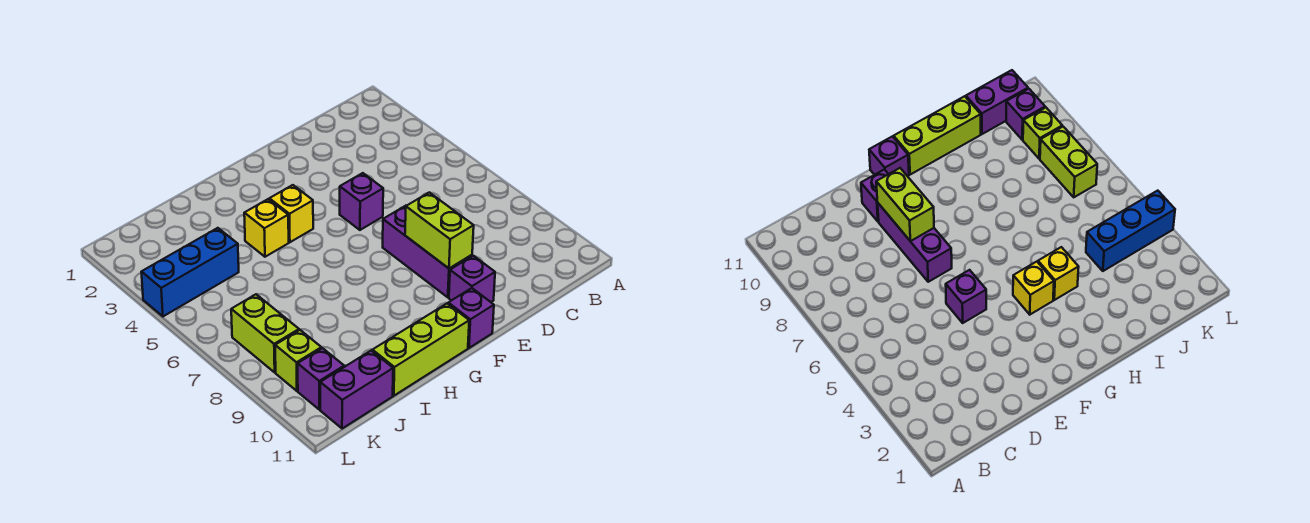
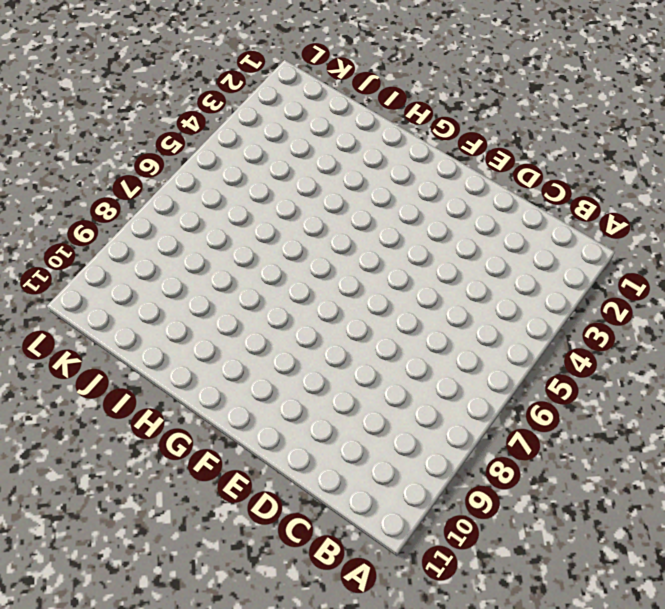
none -> purple brick E5 level 1
none -> purple brick E7:E9 level 1
none -> purple brick E10 level 1

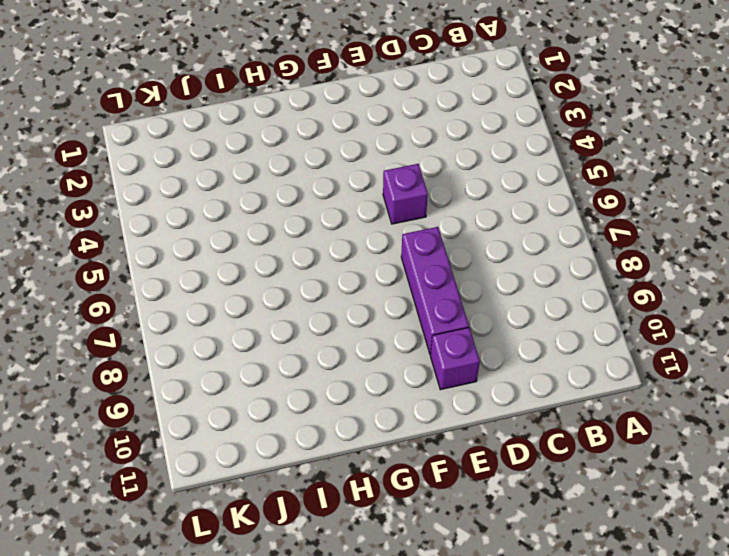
none -> purple brick F11 level 1
none -> yellow brick G4 level 1
none -> lime brick G11:I11 level 1

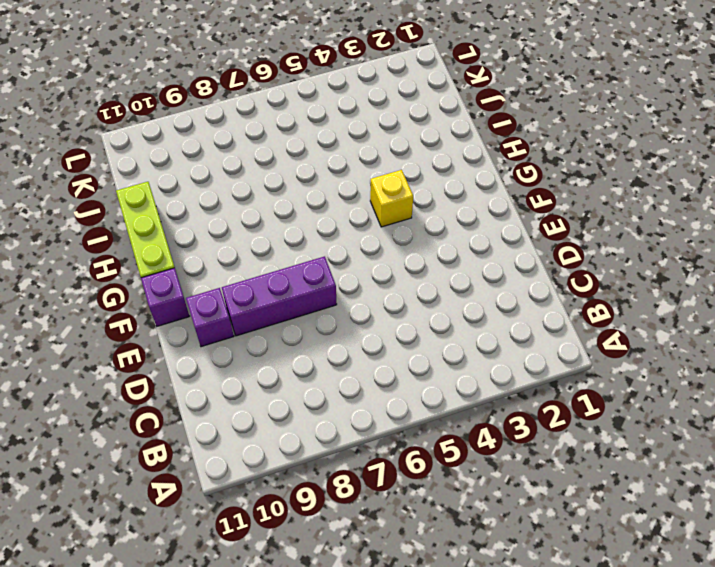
none -> purple brick E5 level 1
none -> yellow brick H4 level 1
none -> blue brick J4:L4 level 1

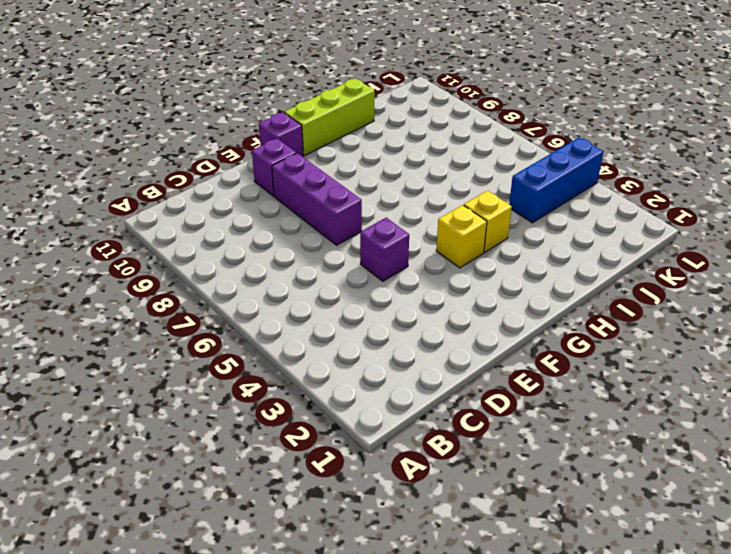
none -> purple brick J11:K11 level 1
none -> lime brick K7:K8 level 1
none -> lime brick K9 level 1

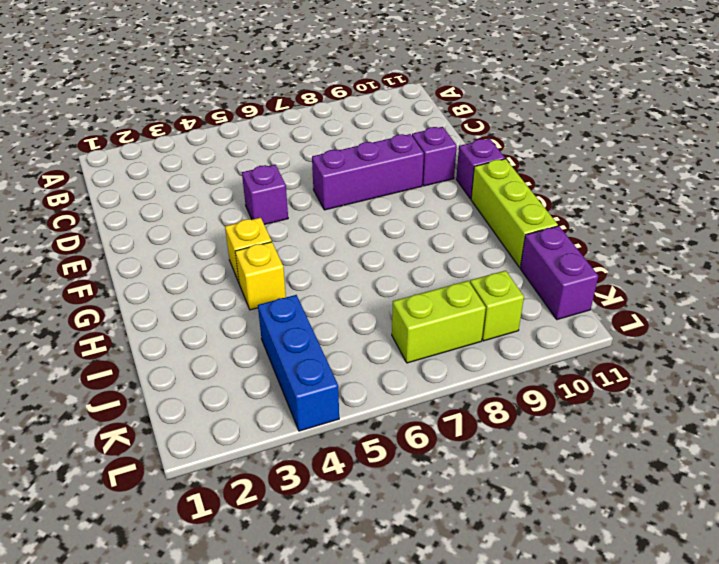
none -> purple brick K10 level 1
none -> lime brick E8:E9 level 2

